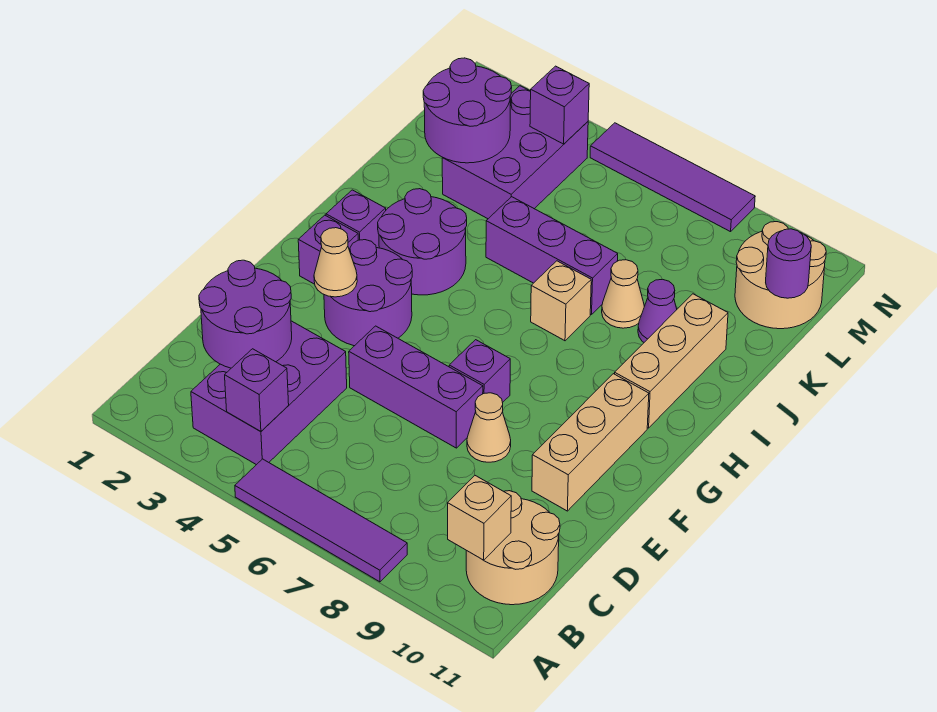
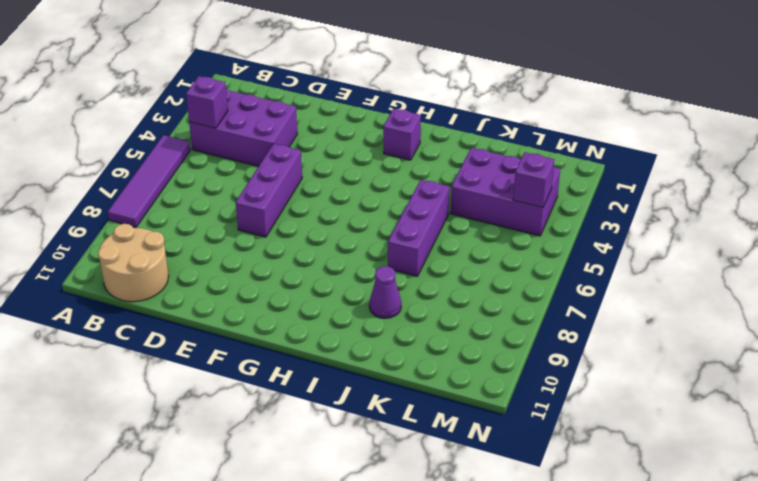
none -> tan cone E8 level 1
none -> tan brick E10:G10 level 1
none -> purple round brick F3:G4 level 1

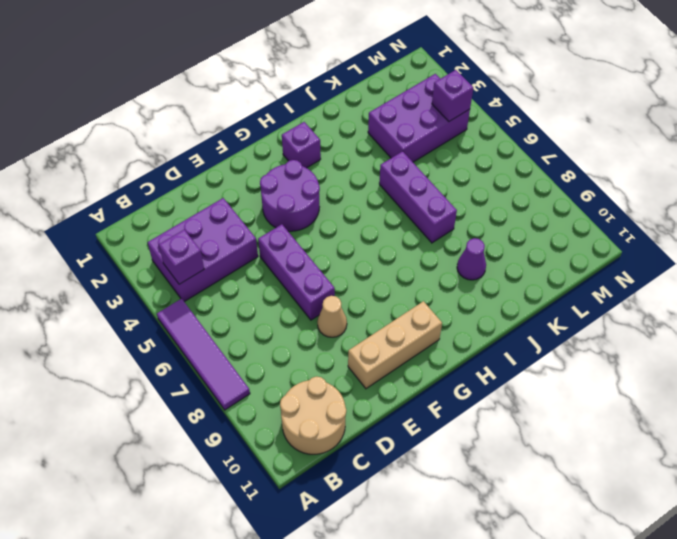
none -> purple brick F7 level 1
none -> purple brick G2 level 1
none -> purple round brick H3:I4 level 1

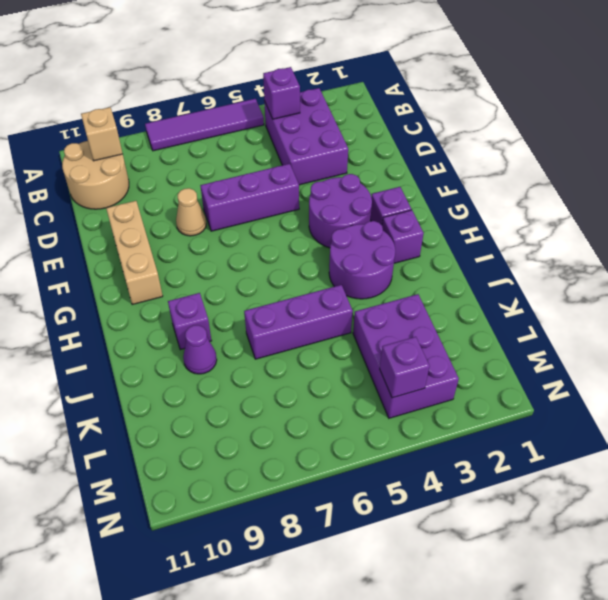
purple brick I9 level 1 -> purple brick F7 level 1
none -> tan brick H10:J10 level 1
none -> tan brick I7 level 1
none -> tan cone J8 level 1

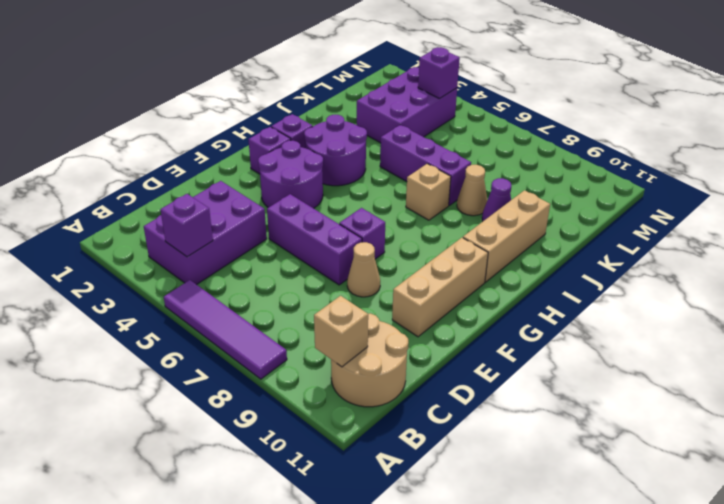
none -> tan round brick L10:M11 level 1
none -> purple tile N5:N8 level 1
none -> purple round brick C2:D3 level 2

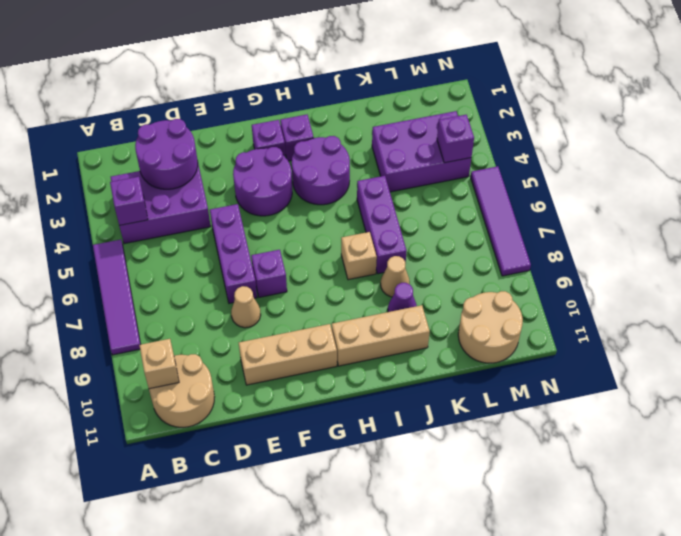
none -> tan cone F3 level 2
none -> purple round brick K2:L3 level 2
none -> purple round brick L11 level 2

